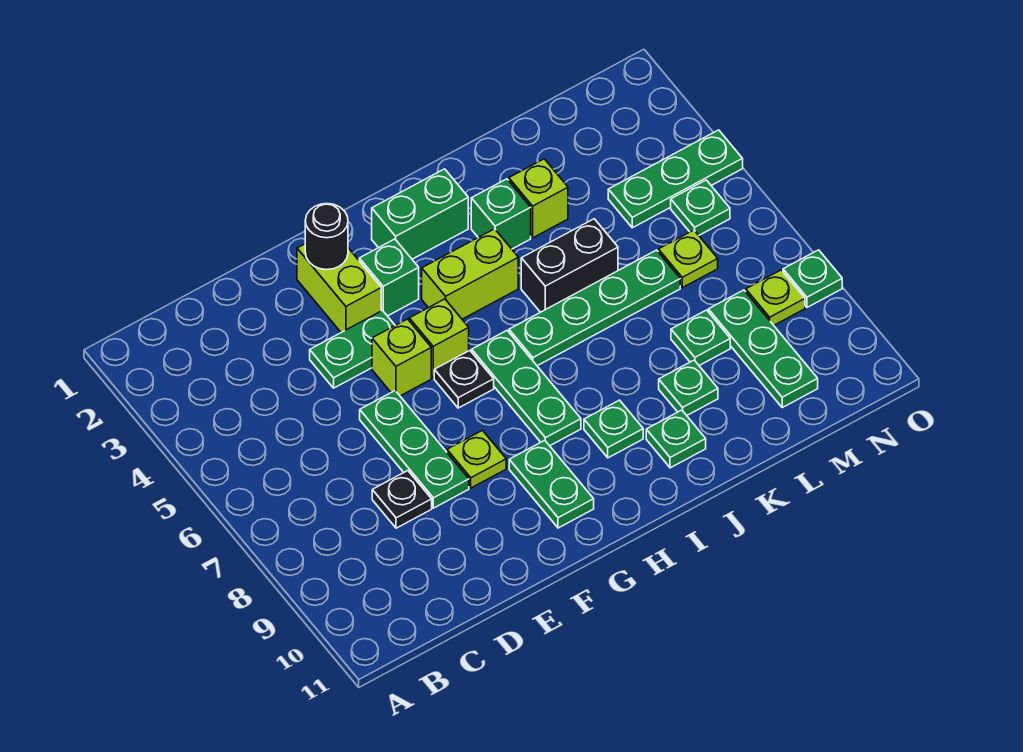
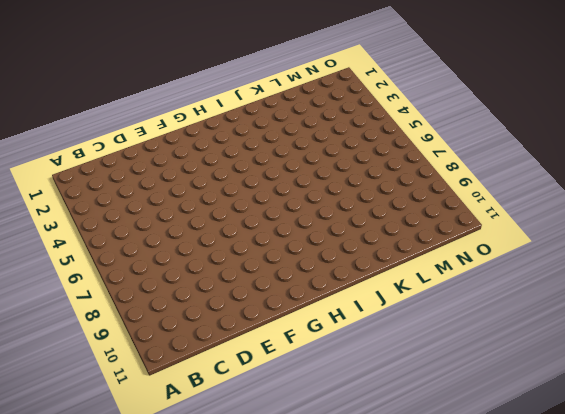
none -> black plate D8 level 1
none -> green plate E4:F4 level 1
none -> green plate E6:E8 level 1

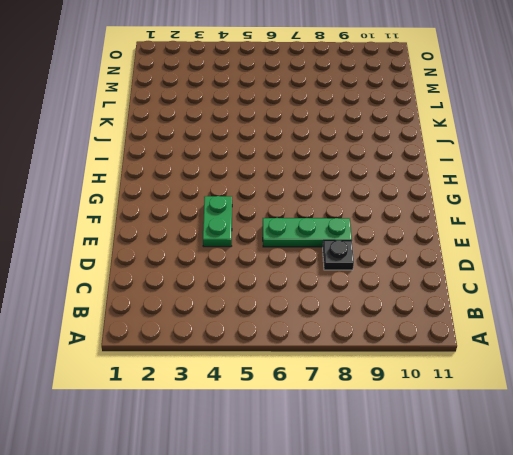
none -> lime brick F2:F3 level 1
none -> lime brick F5 level 1
none -> lime plate F8 level 1

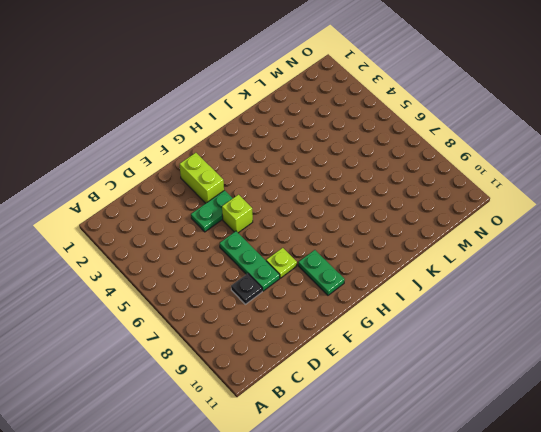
none -> green brick G3 level 1
none -> lime brick G5 level 1
none -> black plate G6 level 1

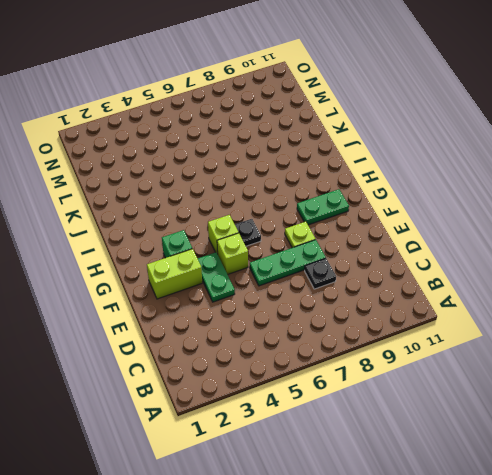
none -> green brick H2:I2 level 1
none -> lime brick H4:I4 level 1
none -> green plate H6:H8 level 1

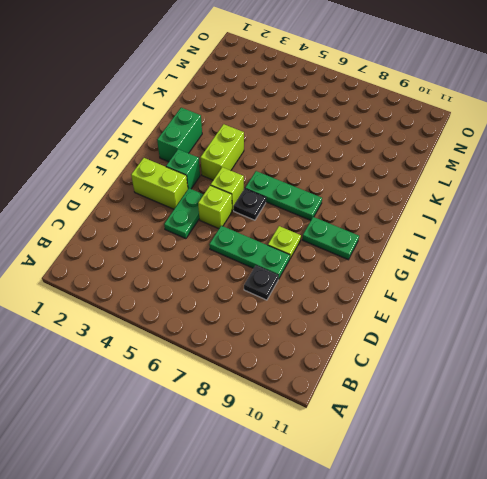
none -> green plate I6:L6 level 1
none -> green plate I9 level 1
none -> green brick J3 level 1

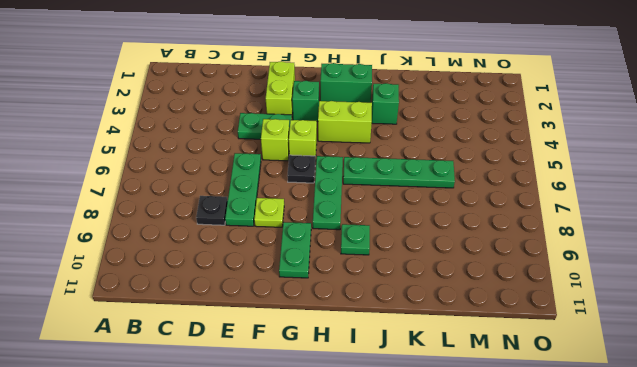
none -> black brick J5:K5 level 1
none -> green plate J10 level 1
none -> lime brick K3 level 1

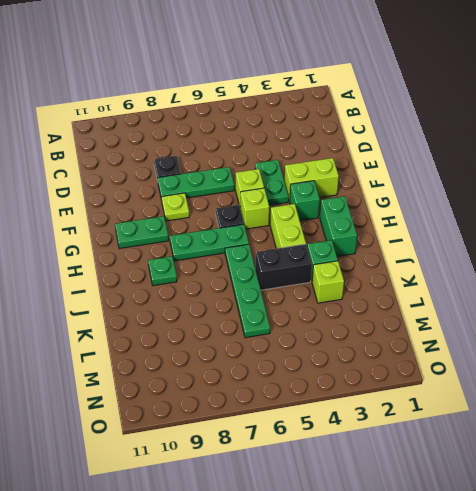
black brick J4:J5 level 1 -> black brick J5:K5 level 1
none -> green plate J10 level 1
none -> green plate K9 level 1
none -> green plate L8 level 1

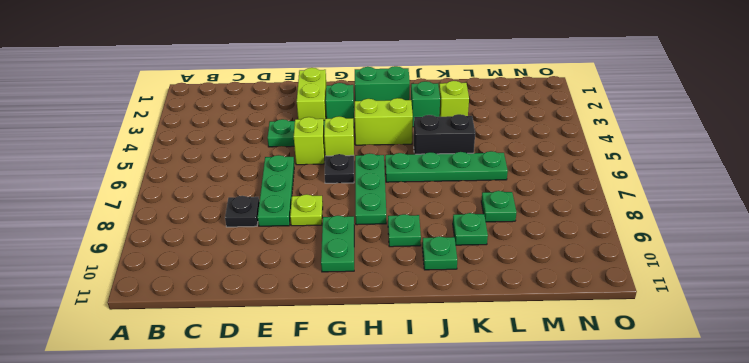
none -> green plate M4:O4 level 1
none -> lime plate M6 level 1
none -> green plate M8:M10 level 1

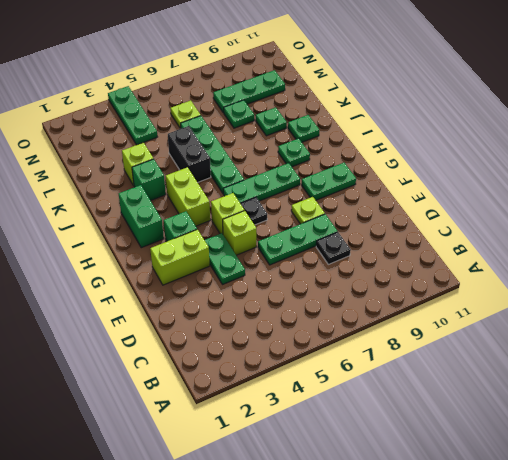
none -> green plate N5 level 1
none -> lime plate N8 level 1
none -> green plate O8 level 1

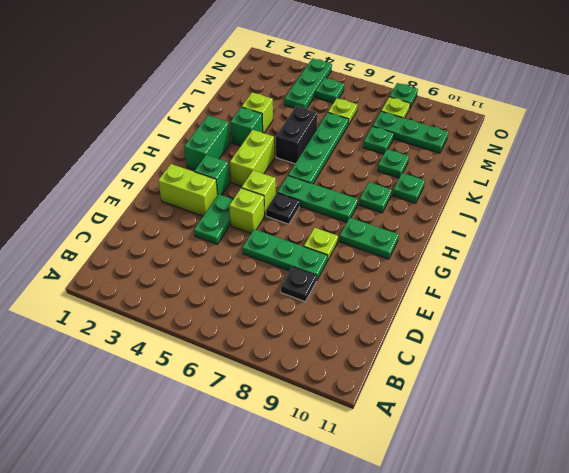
none -> black round brick F2 level 2

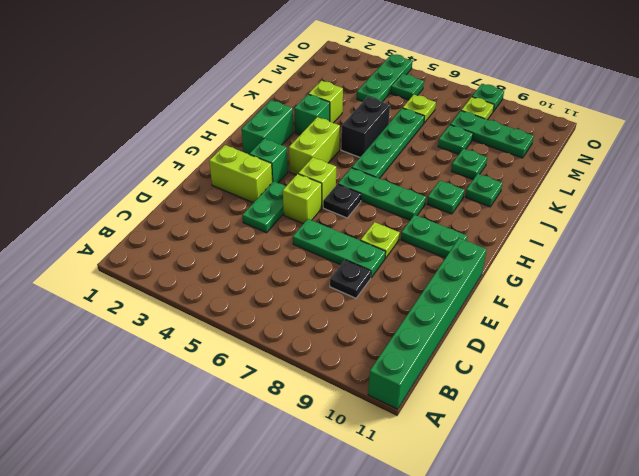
green brick A11:F11 level 1 -> none
none -> black round brick F2 level 2

